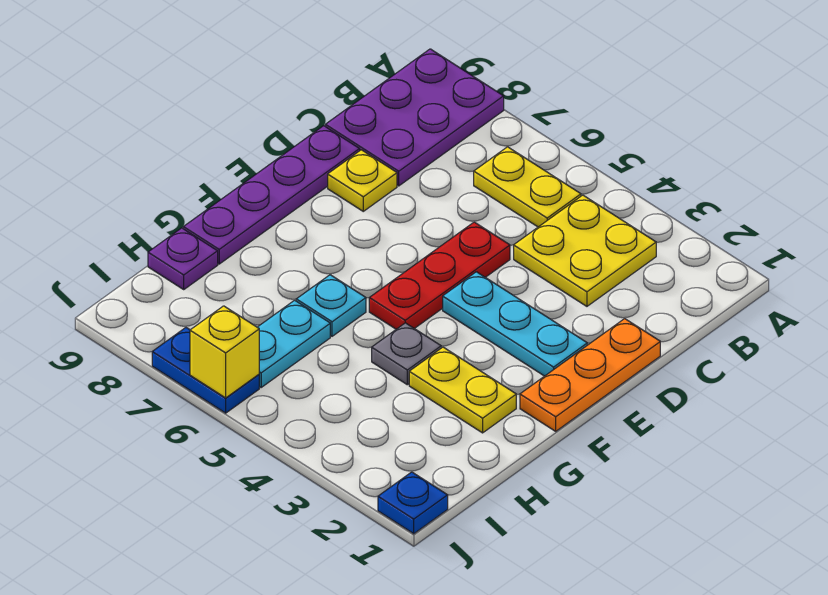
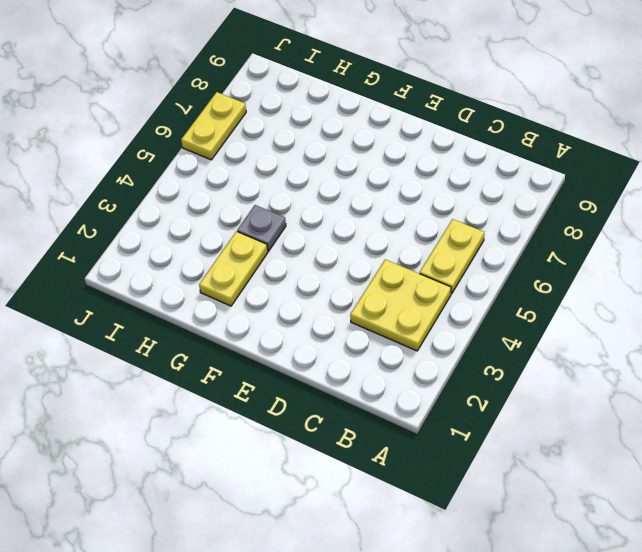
yellow plate J6:J7 level 1 -> blue plate J6:J7 level 1
none -> purple plate A8:C9 level 1
none -> orange plate D1:F1 level 1
none -> red plate D5:F5 level 1

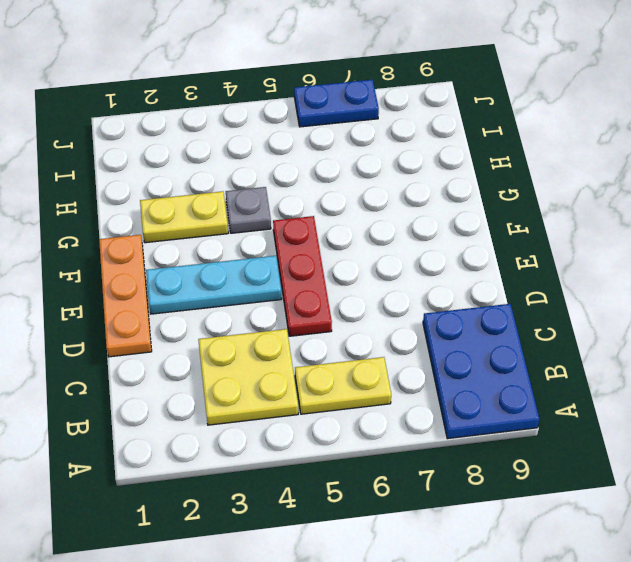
blue plate A8:C9 level 1 -> purple plate A8:C9 level 1
none -> yellow plate D8 level 1
none -> purple plate D9:G9 level 1
none -> cyan plate G6 level 1

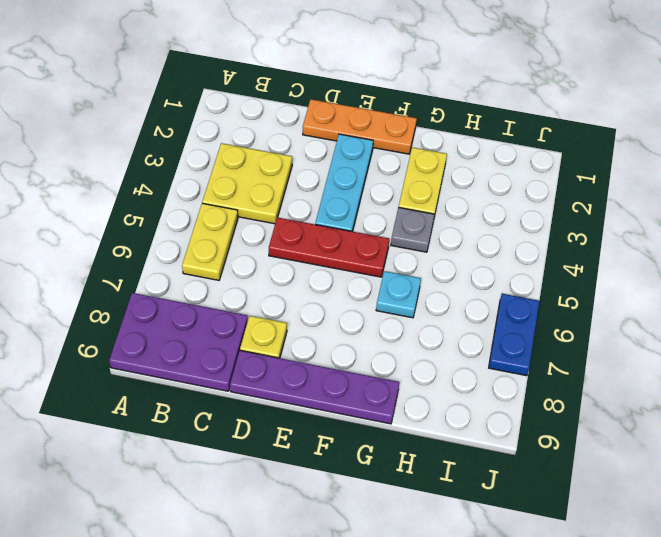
none -> cyan plate H6:I6 level 1
none -> purple plate H9 level 1
none -> blue plate J1 level 1

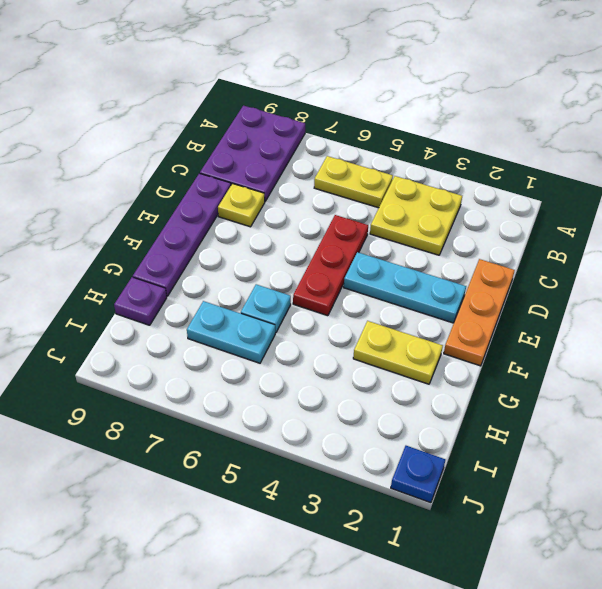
cyan plate H6:H7 level 1 -> cyan plate H6:I6 level 1
none -> grey plate G4 level 1
none -> blue plate J6:J7 level 1
none -> yellow brick J6 level 2

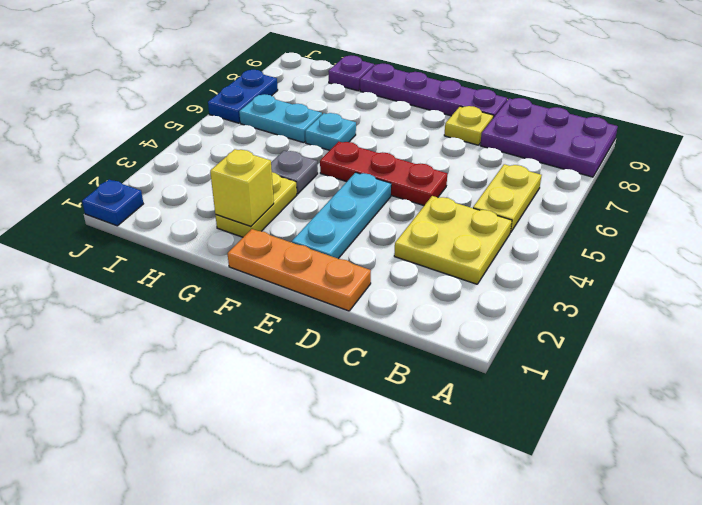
yellow brick G2 level 2 -> yellow brick J6 level 2

